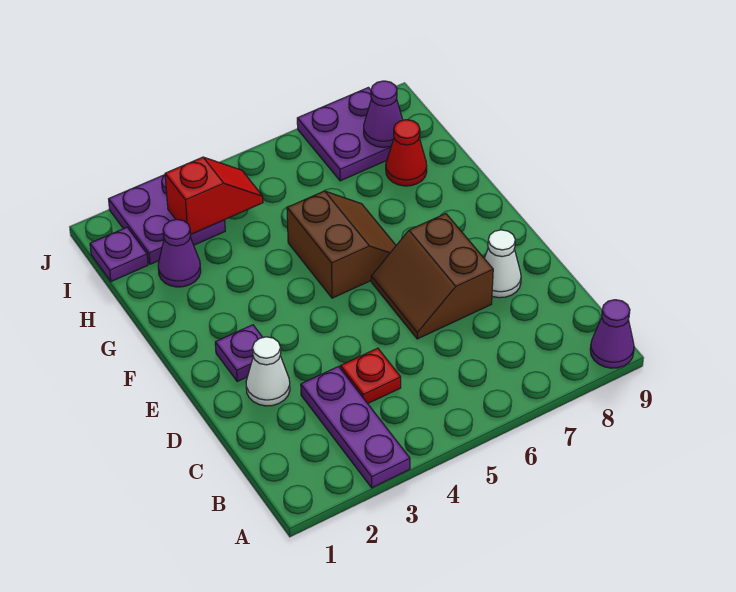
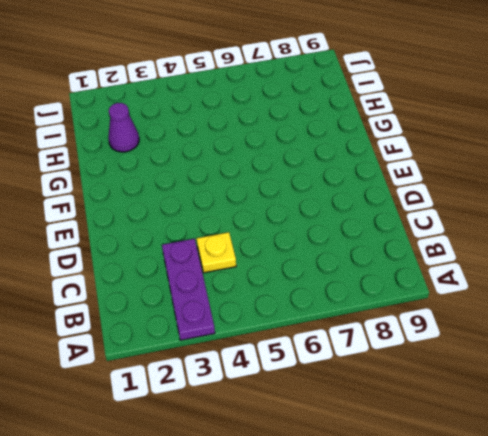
yellow plate C4 level 1 -> red plate C4 level 1
none -> purple cone A9 level 1
none -> white cone D2 level 1
none -> brown slope D6:E7 level 1 top 7

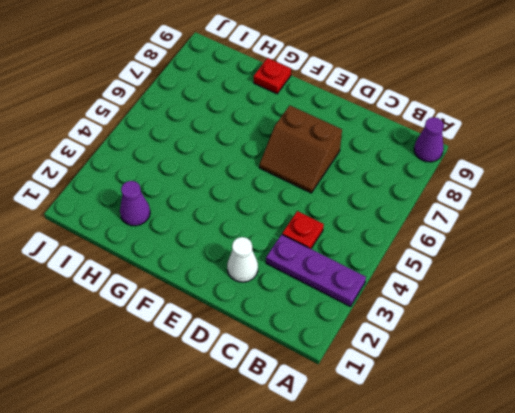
red plate G9 level 1 -> none
none -> white cone D8 level 1
none -> purple plate E2 level 1
none -> brown slope F5:G6 level 1 top 5

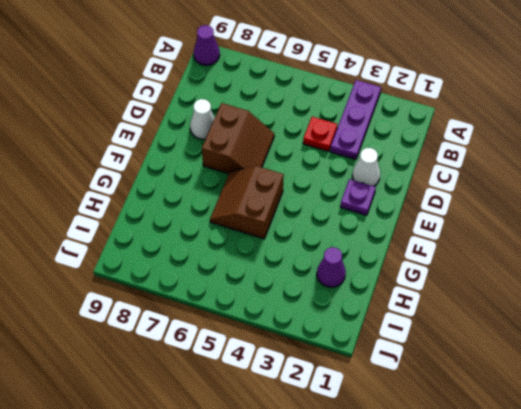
none -> red cone H8 level 1
none -> purple plate I1 level 1
none -> purple plate I2:J3 level 1

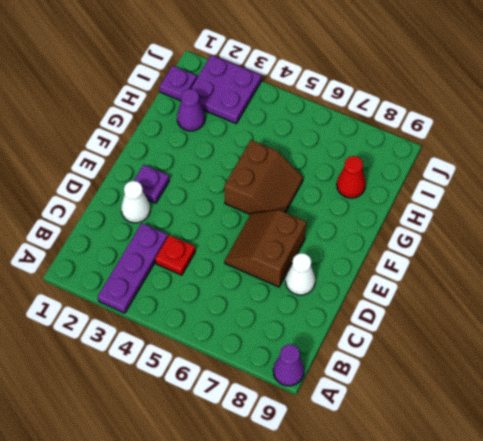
none -> purple plate I7:J8 level 1
none -> red slope I3:I4 level 2 top 3
none -> purple cone I8 level 2

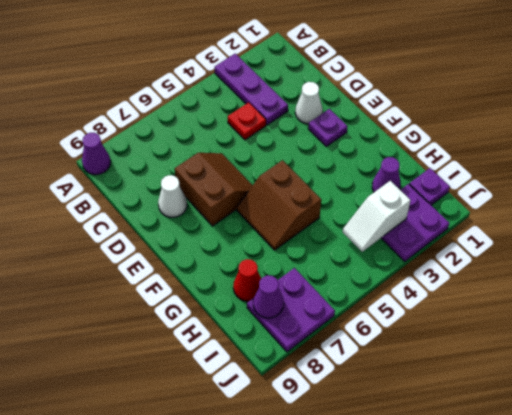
white slope I3:I4 level 2 top 3 -> red slope I3:I4 level 2 top 3

